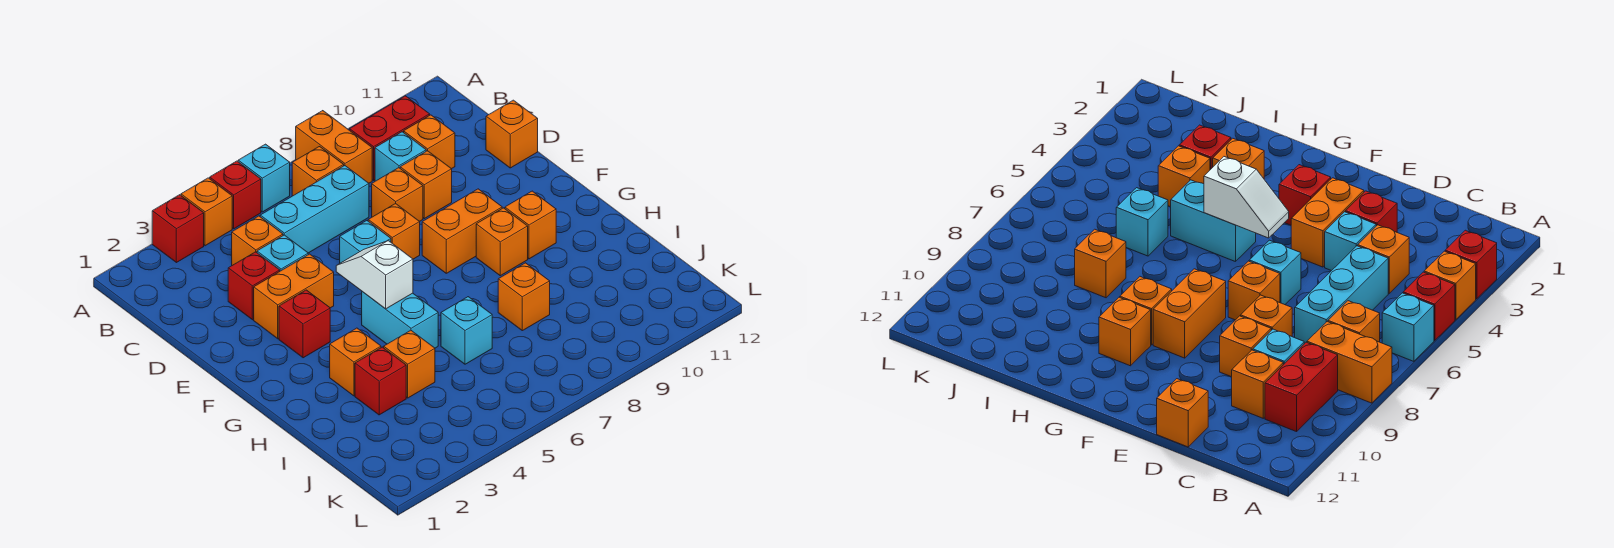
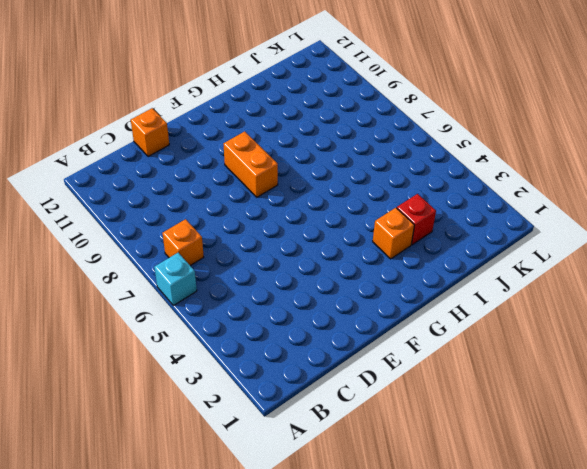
none -> red brick A3 level 1
none -> orange brick A4 level 1
none -> red brick A5 level 1
none -> orange brick A8:B8 level 1

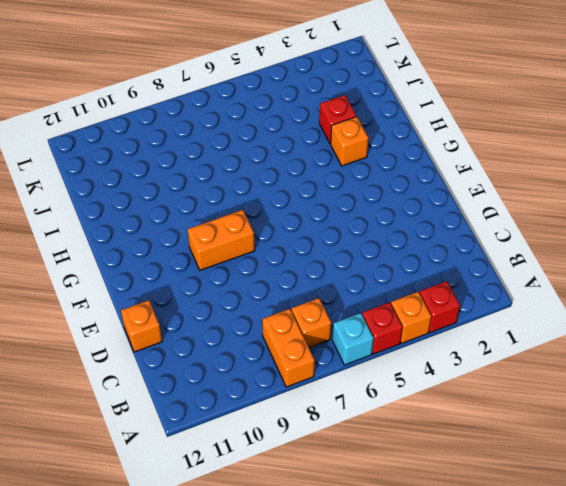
none -> red brick B9:B10 level 1
none -> orange brick C4 level 1
none -> cyan brick C5:C7 level 1
none -> cyan brick C9 level 1

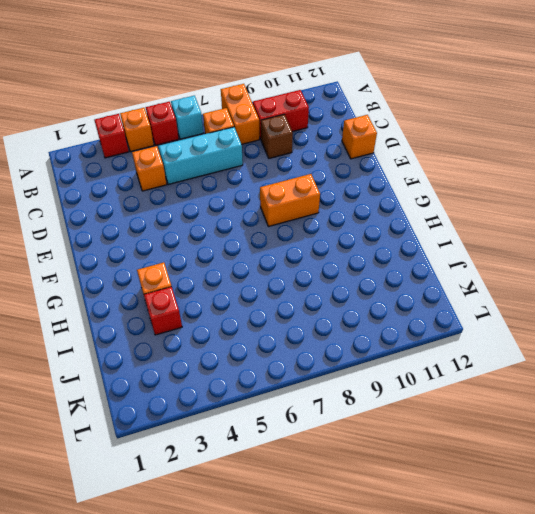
brown brick C9 level 1 -> cyan brick C9 level 1
none -> orange brick C10 level 1
none -> red brick D3 level 1
none -> cyan brick D4 level 1
none -> orange brick D8 level 1

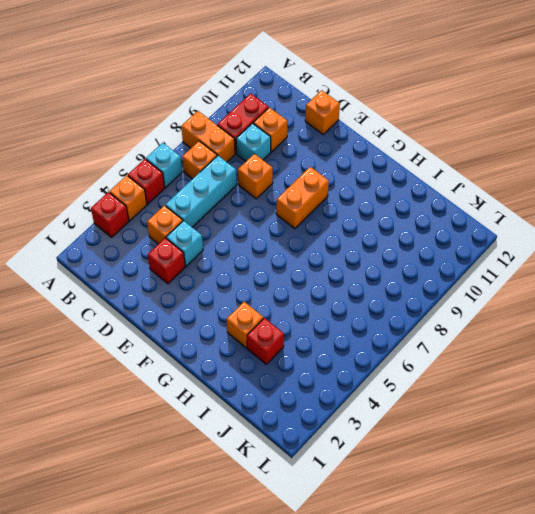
none -> orange brick D9 level 1
none -> orange brick E3:E4 level 1
none -> cyan brick E6 level 1
none -> orange brick E7 level 1

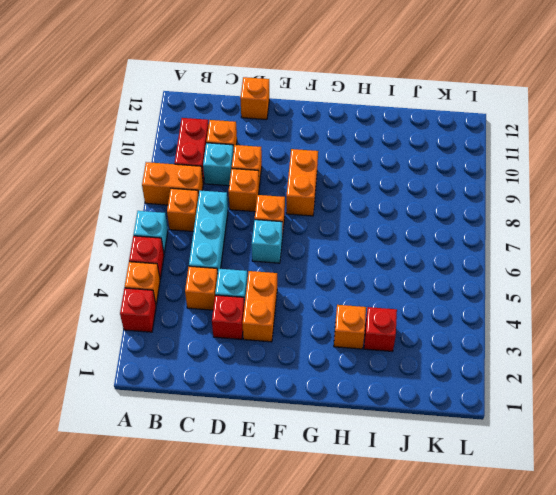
none -> red brick F3 level 1
none -> cyan brick G5:H5 level 1
none -> orange brick G9 level 1
none -> orange brick G10 level 1

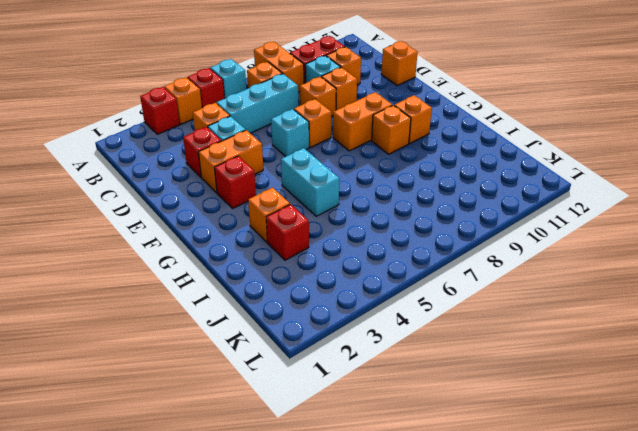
none -> orange brick I4 level 1
none -> cyan brick I6 level 1
none -> orange brick I8 level 1
none -> white slope F5:G5 level 2 top G

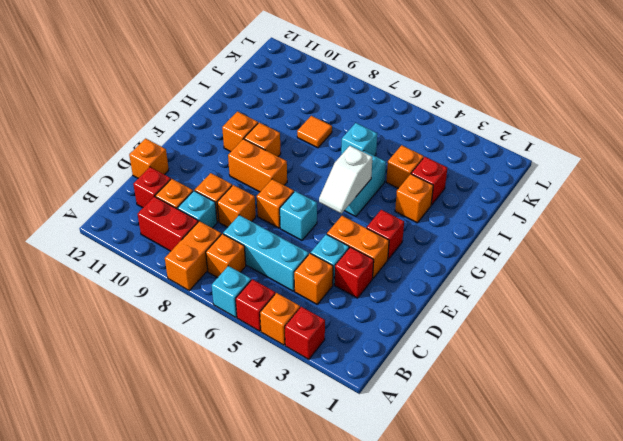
red brick C11 level 1 -> none
orange tile I8 level 1 -> orange brick I8 level 1

